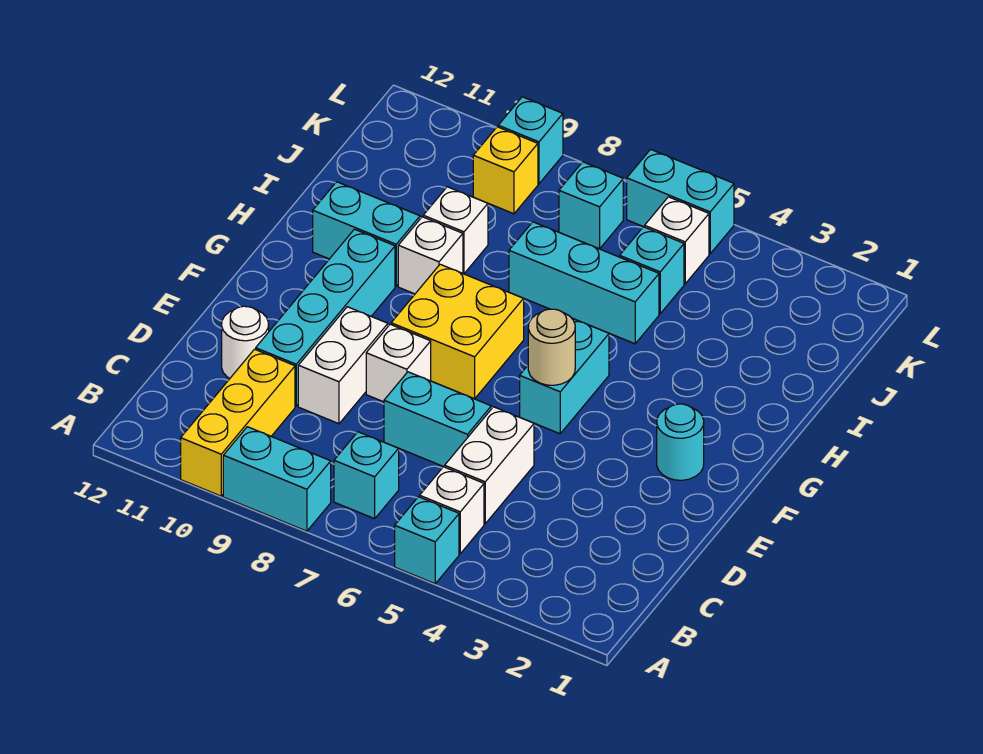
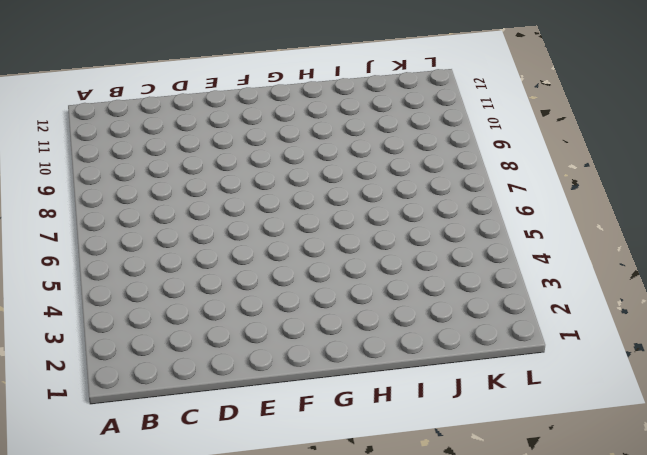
none -> cyan brick A5 level 1
none -> cyan brick A8:A9 level 1
none -> yellow brick A10:C10 level 1

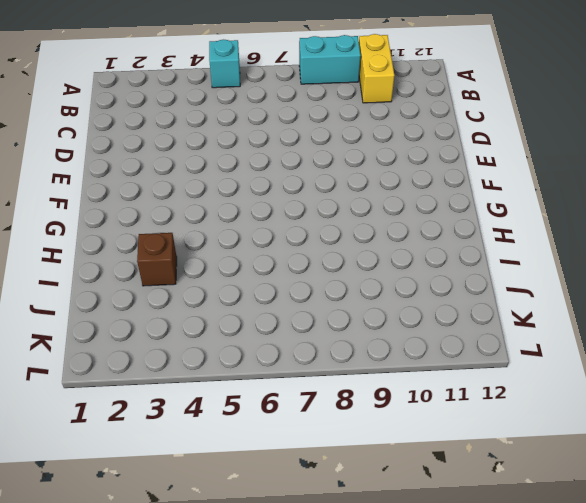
yellow brick A10:B10 level 1 -> yellow brick A10:C10 level 1
brown brick I3 level 1 -> none
none -> white brick B5 level 1
none -> cyan brick B7 level 1
none -> white brick C5:D5 level 1

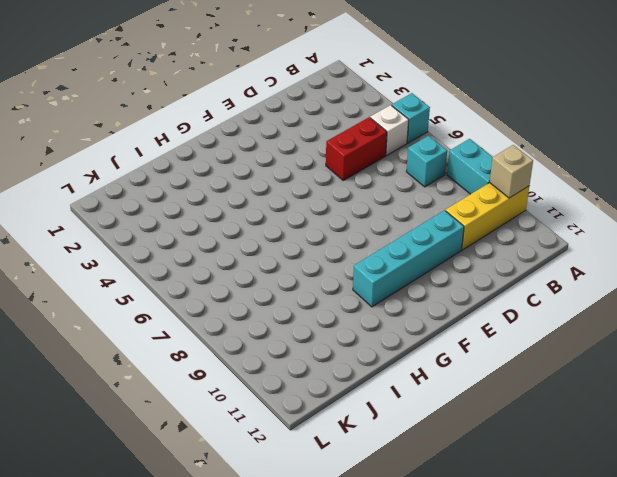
tan brick A10 level 2 -> none
red brick C5:D5 level 1 -> white brick C5:D5 level 1
none -> cyan brick D6:D7 level 1
none -> white brick D9:E9 level 1
none -> white round brick D11 level 1

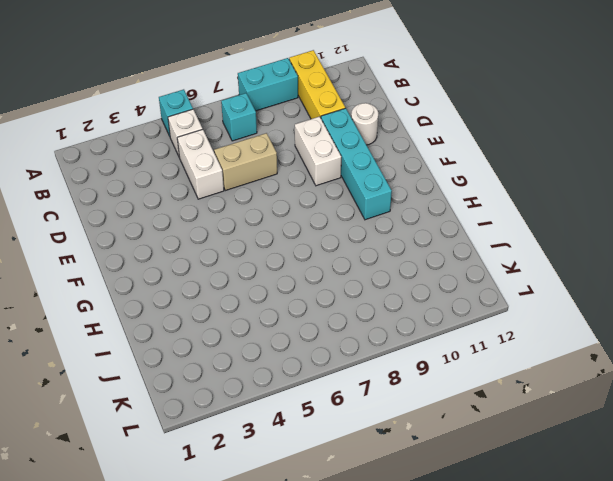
tan brick D6:D7 level 1 -> cyan brick D6:D7 level 1
none -> white brick E8 level 1
none -> cyan round brick F2 level 1
none -> cyan brick F5:G5 level 1

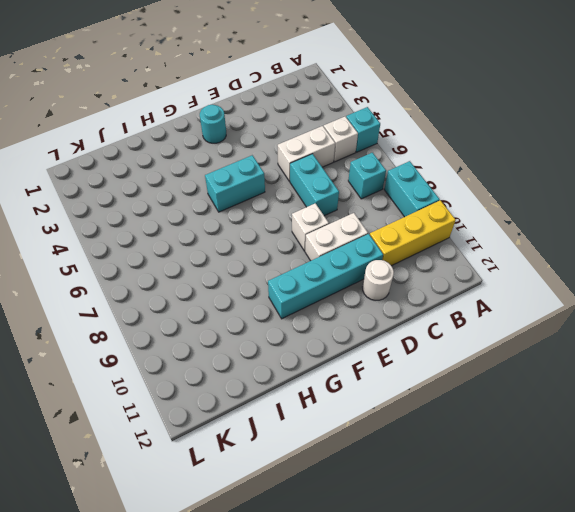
none -> yellow brick F7:G8 level 1
none -> white brick H9 level 1
none -> cyan brick H10:H11 level 1

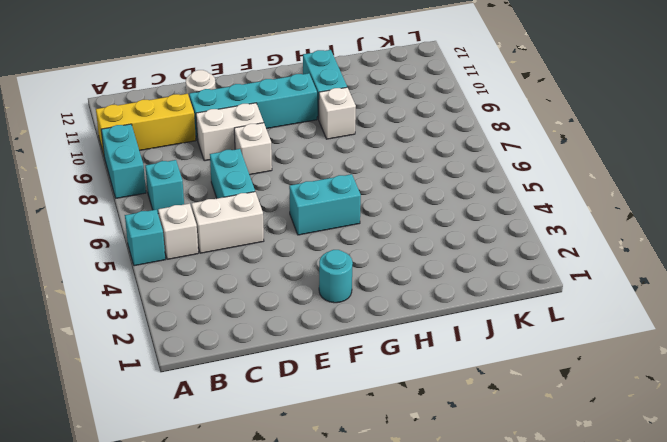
none -> yellow brick F7:G8 level 1
none -> cyan brick I5:I7 level 1
none -> white brick I9 level 1

